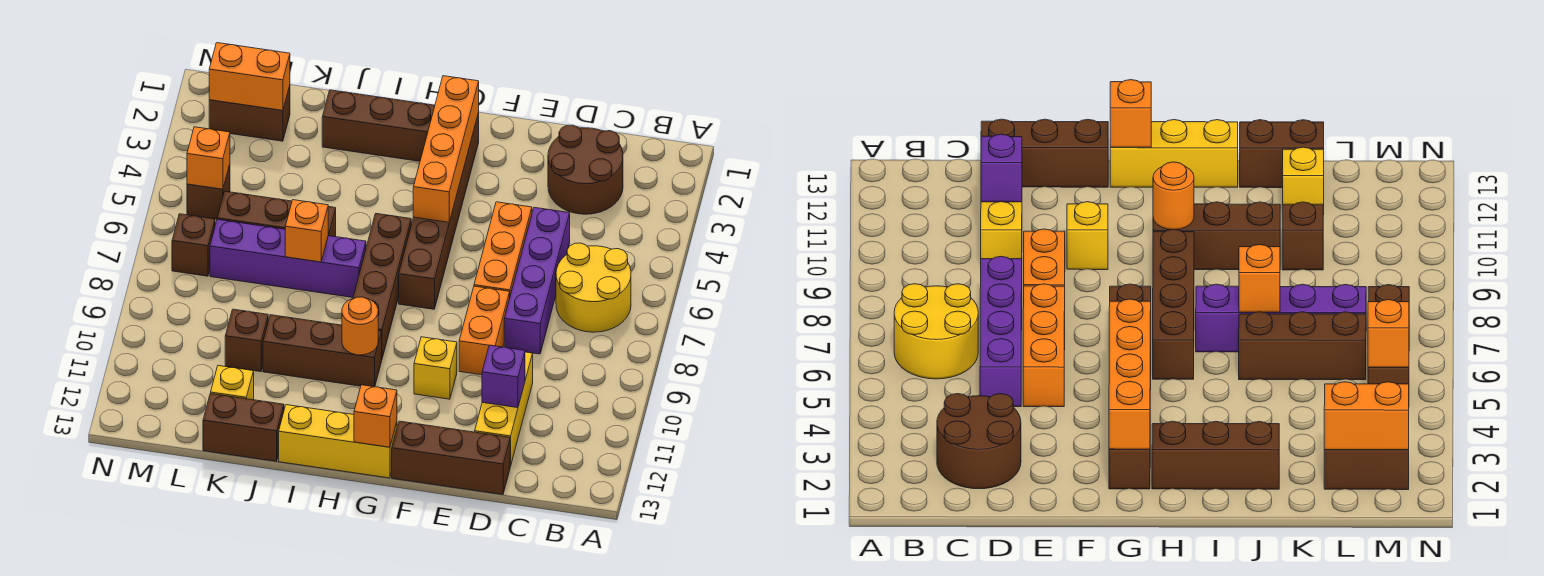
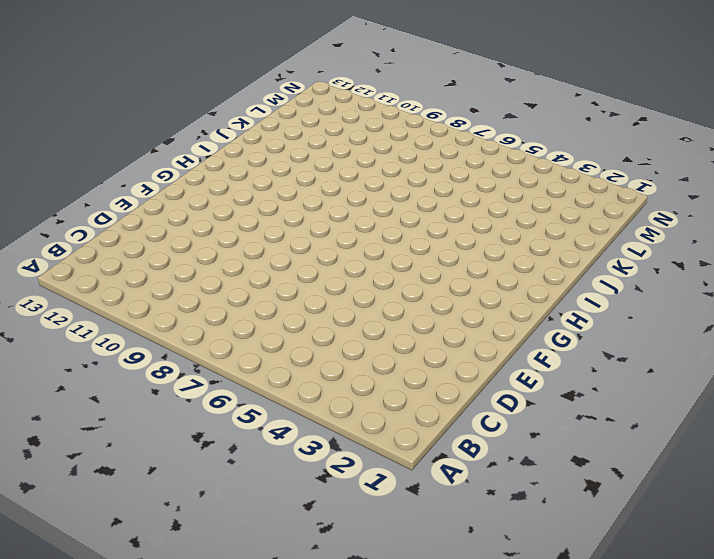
none -> yellow round brick B6:C7 level 1
none -> brown round brick C2:D3 level 1
none -> purple brick D5:D8 level 1

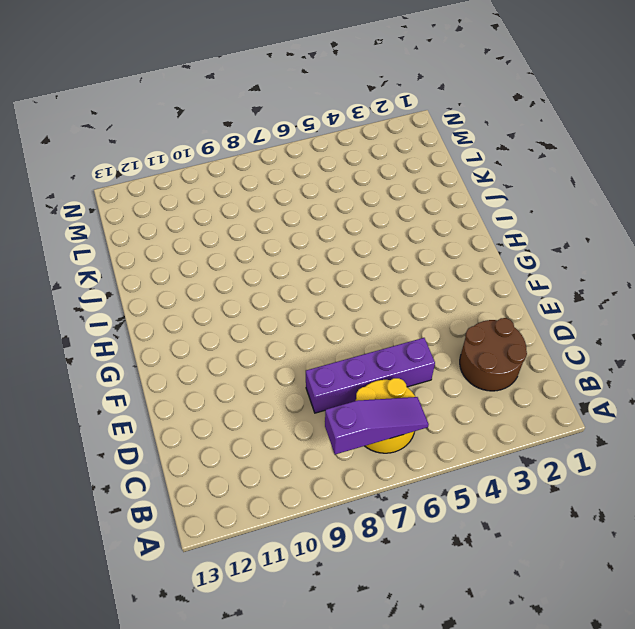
purple slope B6:B8 level 2 top 8 -> none
none -> yellow brick D10:D12 level 1
none -> brown brick D13:F13 level 1
none -> orange brick E5:E7 level 1

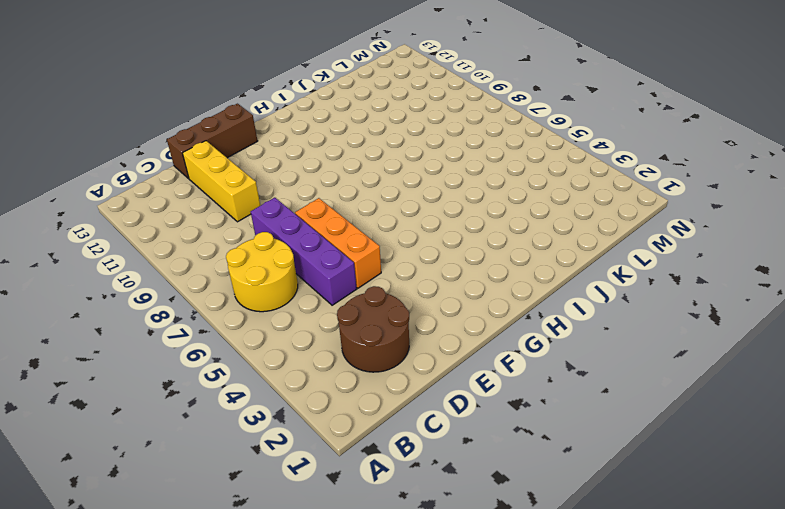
none -> orange brick E8:E9 level 1
none -> yellow brick F10 level 1
none -> brown brick G2:G7 level 1

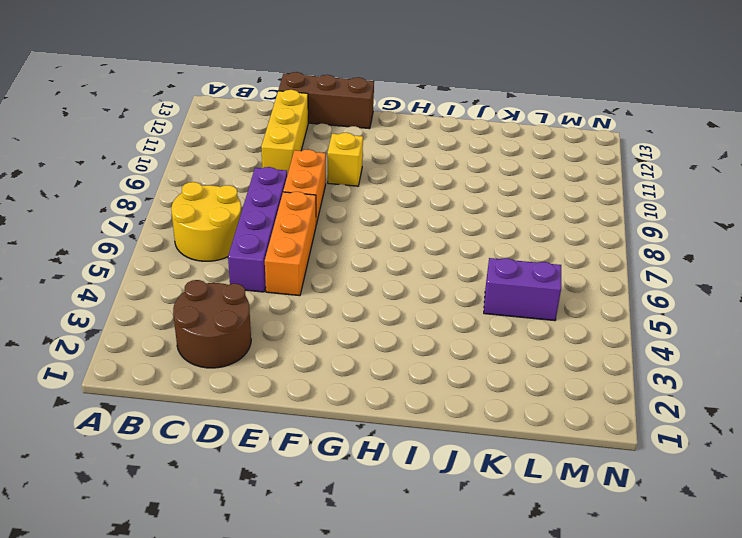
purple brick K5:L5 level 1 -> none
none -> brown brick G2:G7 level 1
none -> yellow brick G13:I13 level 1
none -> brown brick H2:J2 level 1

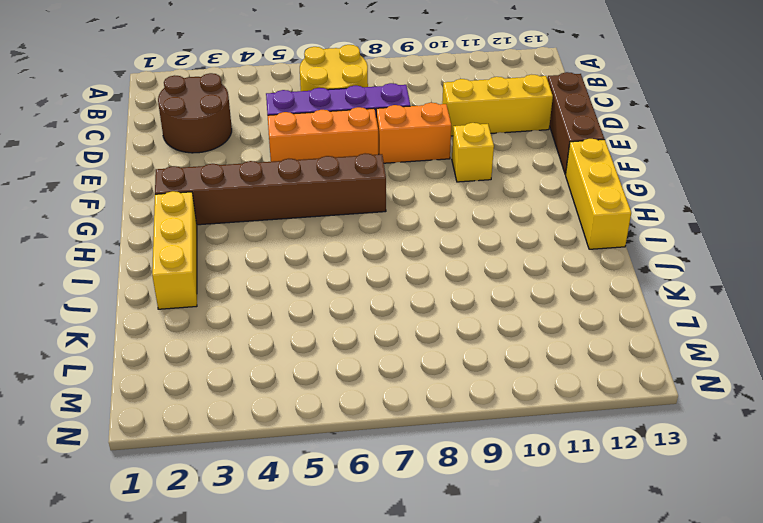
yellow brick H2:J2 level 1 -> brown brick H2:J2 level 1
none -> brown brick H6:H9 level 1
none -> brown brick H10:J10 level 1
none -> purple brick I7:L7 level 1

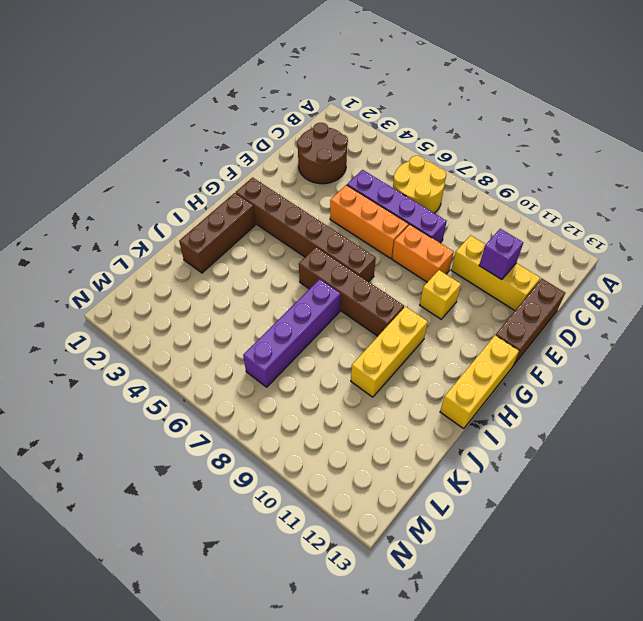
yellow brick H10:J10 level 1 -> brown brick H10:J10 level 1
none -> brown brick J6:L6 level 1
none -> brown brick J13:K13 level 1
none -> brown brick K10 level 1

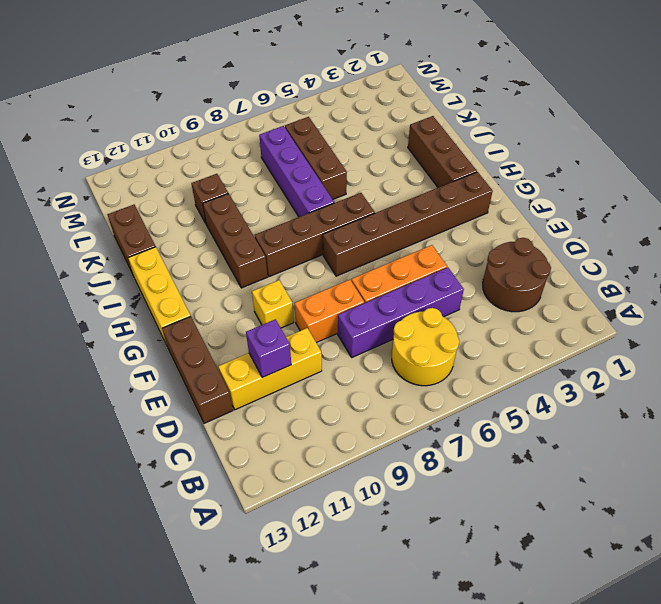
none -> yellow brick K12 level 1
none -> brown brick L2:M2 level 1
none -> brown brick M5 level 1

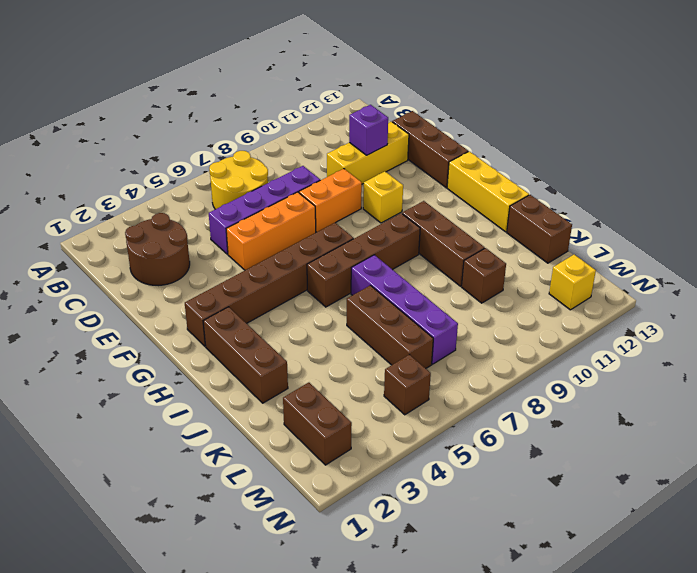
yellow brick M12 level 1 -> yellow brick K12 level 1
none -> brown brick M7 level 1
none -> orange brick G2:G5 level 2
none -> orange brick G13 level 2

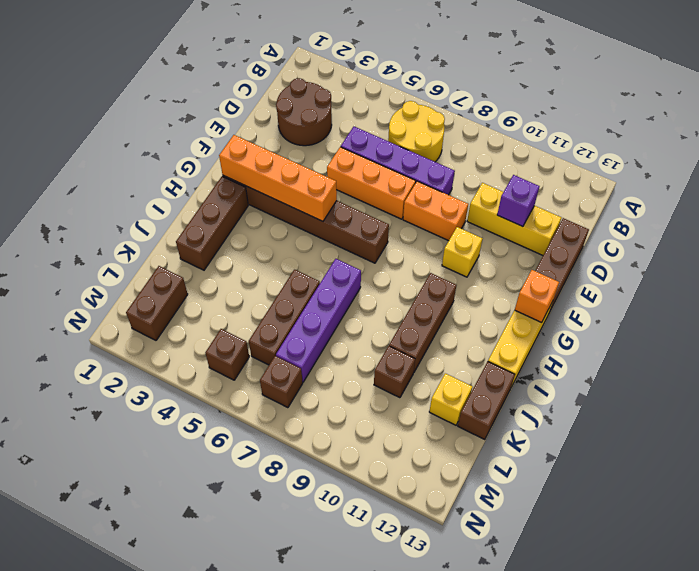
none -> brown brick H6:H9 level 1
none -> orange round brick H10 level 2
none -> orange brick J7 level 2

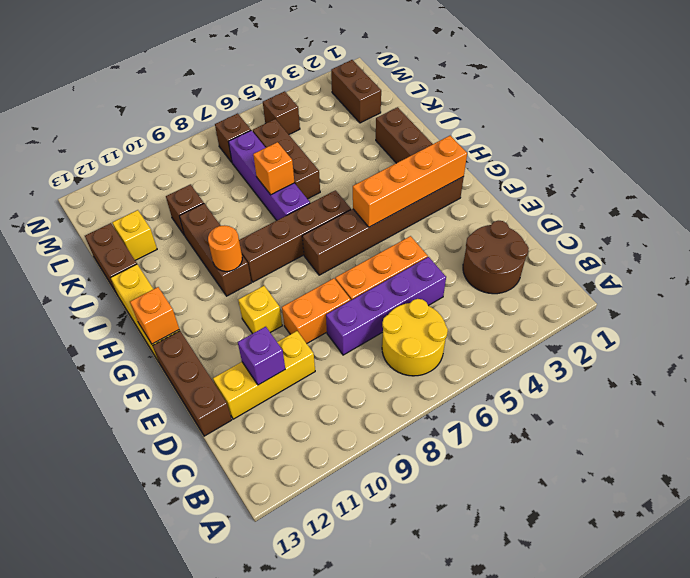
none -> orange brick L2:M2 level 2
none -> orange brick M5 level 2

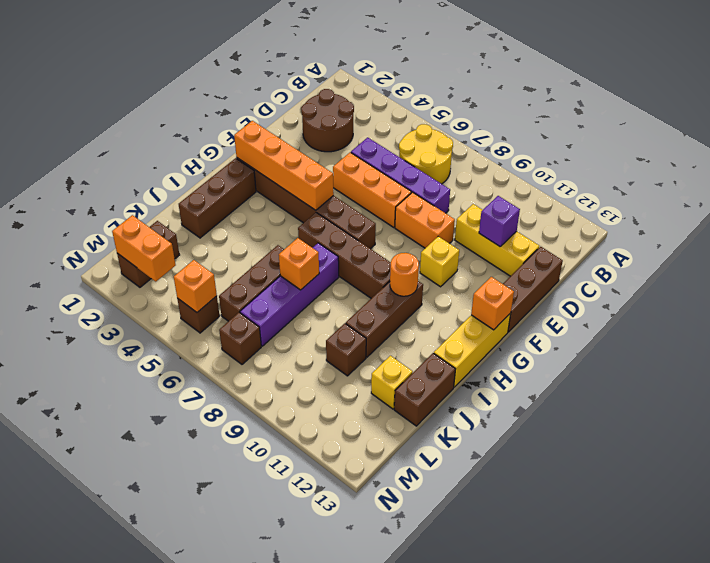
orange brick M2:M3 level 2 -> orange brick L2:M2 level 2

